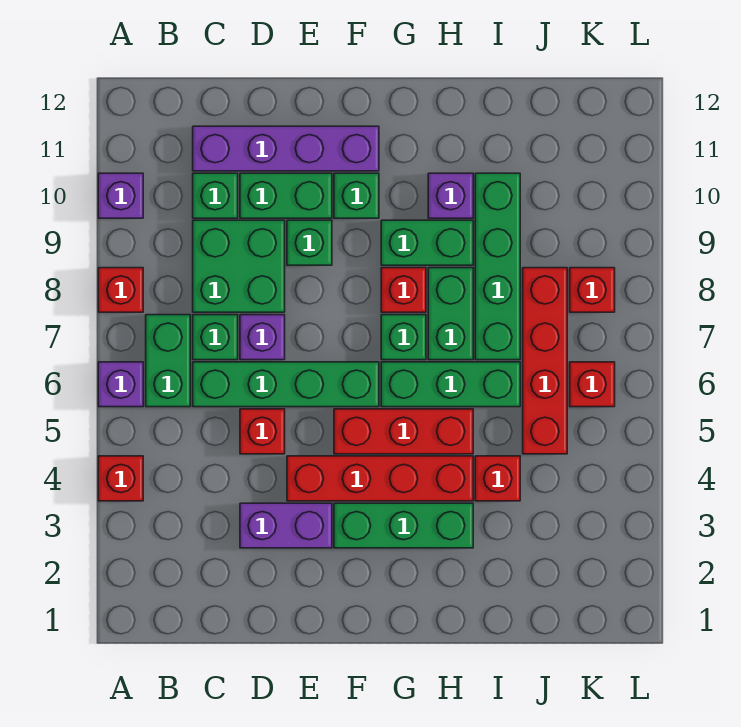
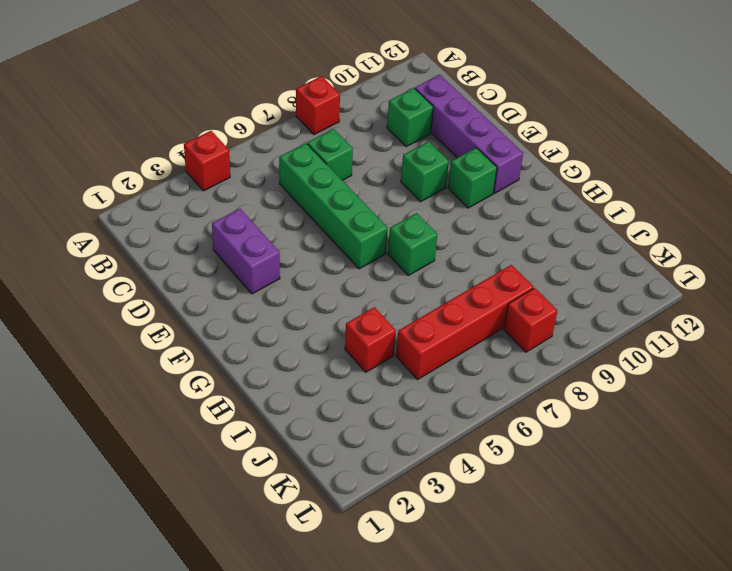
none -> purple brick A6 level 1
none -> purple brick A10 level 1
none -> green brick B6:B7 level 1
none -> green brick C8:D9 level 1

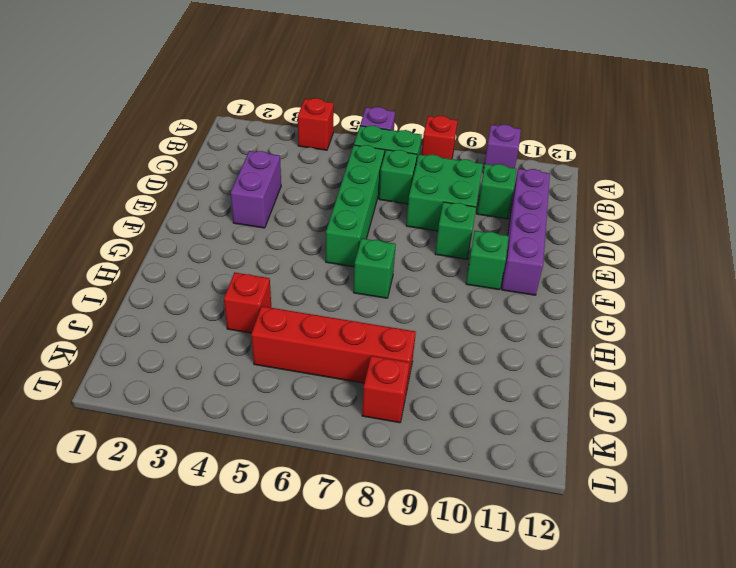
none -> red brick D5 level 1
none -> purple brick D7 level 1
none -> green brick D10:E10 level 1
none -> red brick E4:H4 level 1

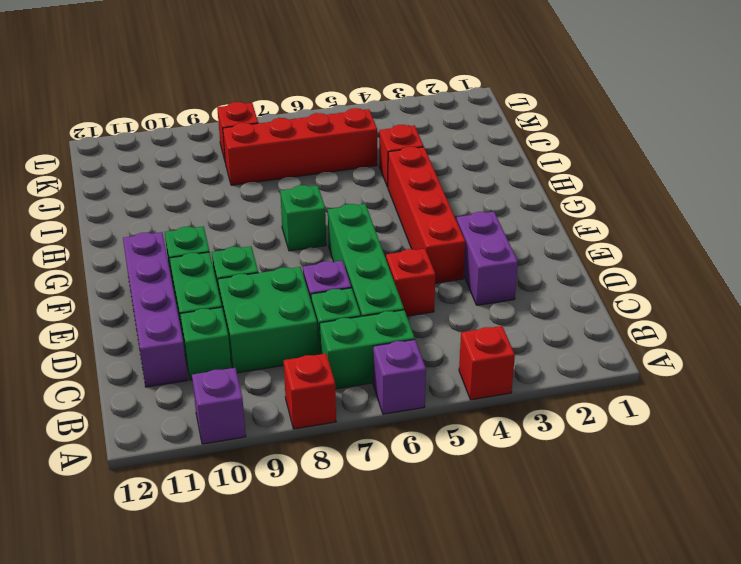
none -> green brick F3:H3 level 1
none -> red brick F5:H5 level 1
none -> green brick G6:I6 level 1
none -> red brick G8 level 1

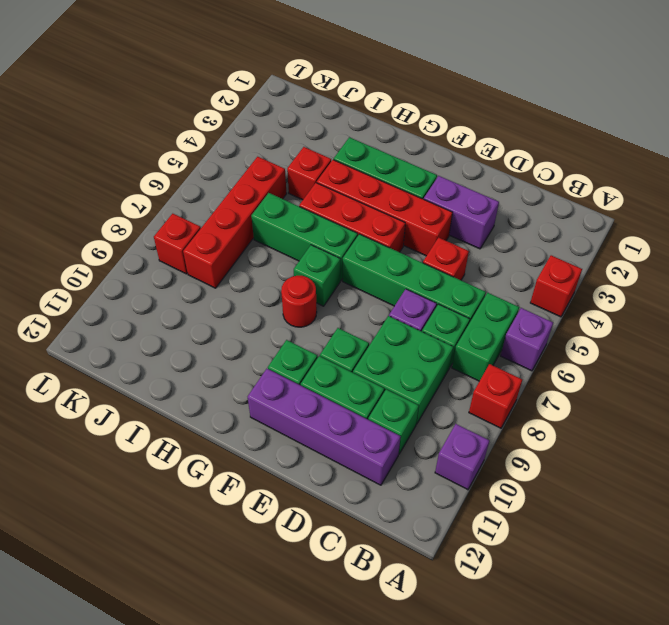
red round brick G8 level 1 -> red brick G8 level 1
none -> green brick G9:H9 level 1
none -> green brick H7:H8 level 1
none -> purple brick H10 level 1
none -> green brick I7:I10 level 1

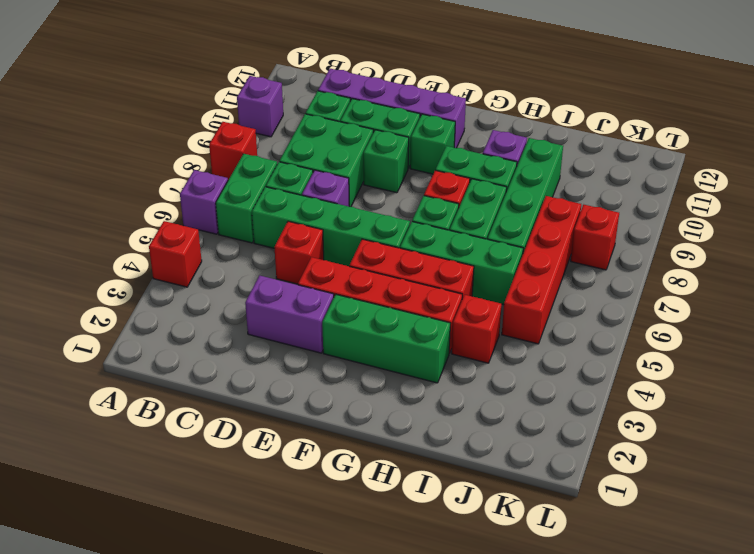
none -> red brick K6 level 1

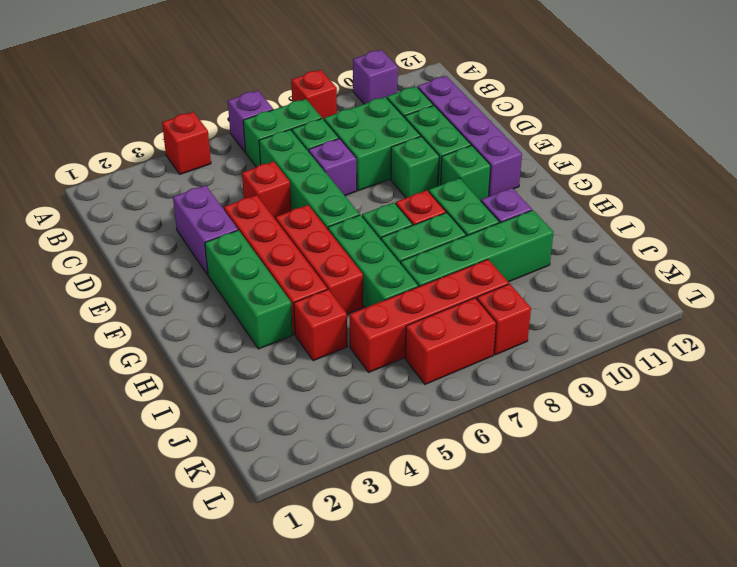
red brick K6:K7 level 1 -> red brick K6 level 1

